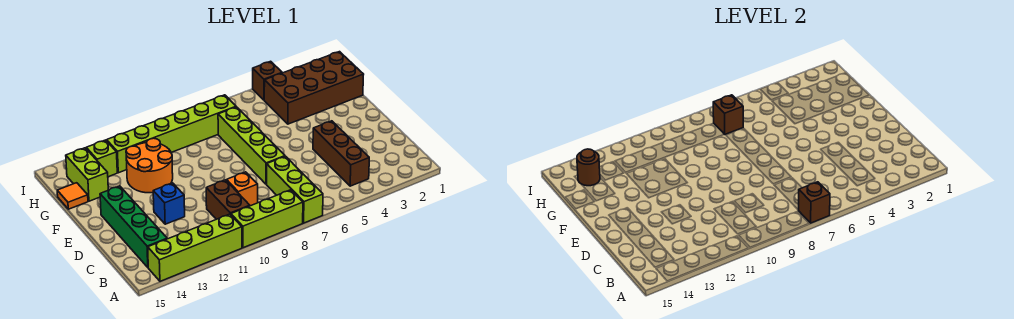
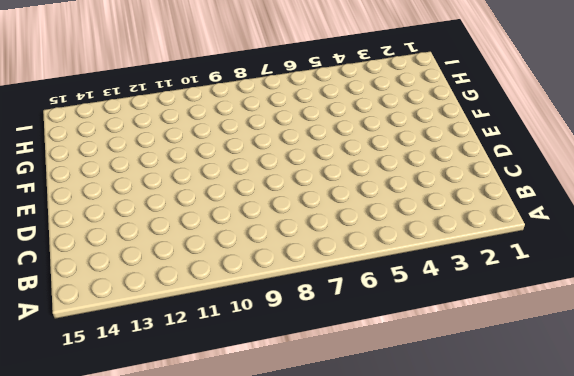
none -> lime brick A7:C7 level 1
none -> lime brick A8:A10 level 1
none -> lime brick A11:A14 level 1

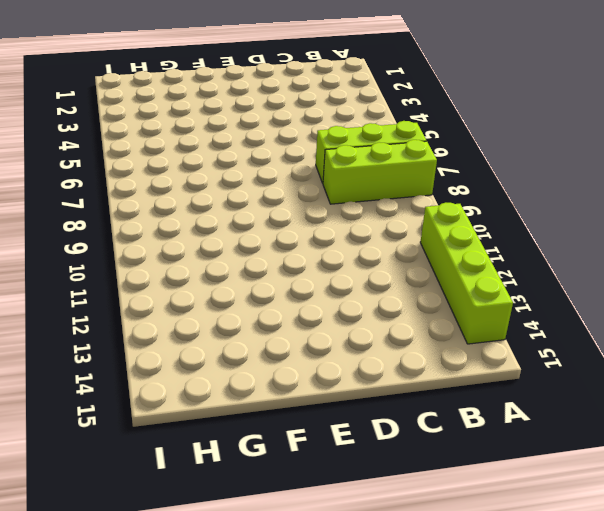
lime brick A8:C8 level 1 -> lime brick A8:A10 level 1
none -> brown brick B4:D4 level 1
none -> brown brick B10:C10 level 1
none -> green brick B14:E14 level 1

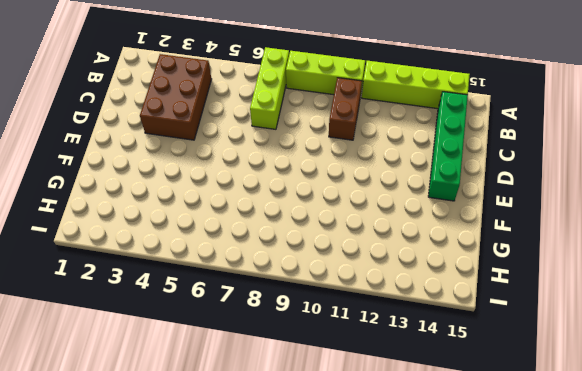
brown brick B3:D4 level 1 -> brown brick B4:D4 level 1
none -> orange brick C9 level 1
none -> lime brick D7:G7 level 1
none -> blue brick D12 level 1

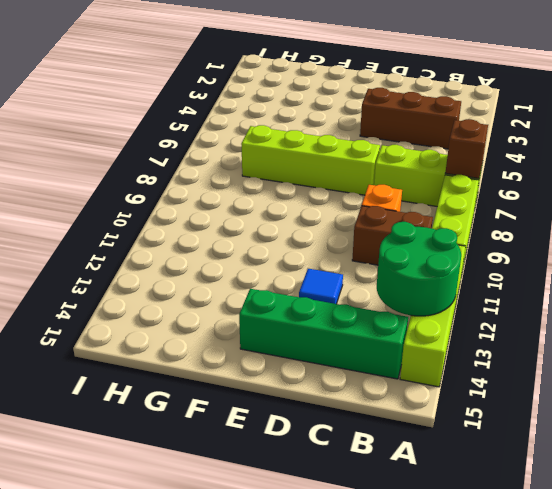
green round brick A12:B13 level 2 -> none
blue tile D12 level 1 -> blue brick D12 level 1
none -> orange round brick F11:G12 level 1
none -> brown brick G1:H4 level 1
none -> lime brick G14:H14 level 1

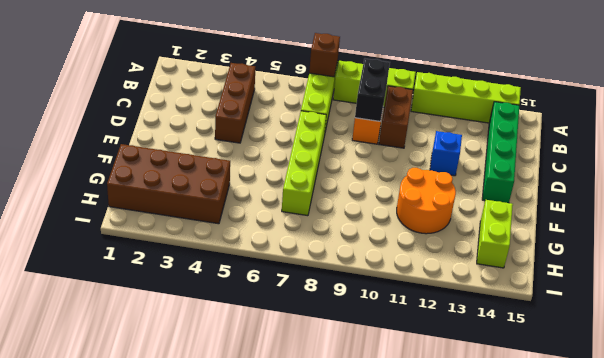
black brick B9:C9 level 2 -> none
none -> orange tile G15 level 1
none -> lime brick H7:H12 level 1
none -> lime brick H13 level 1

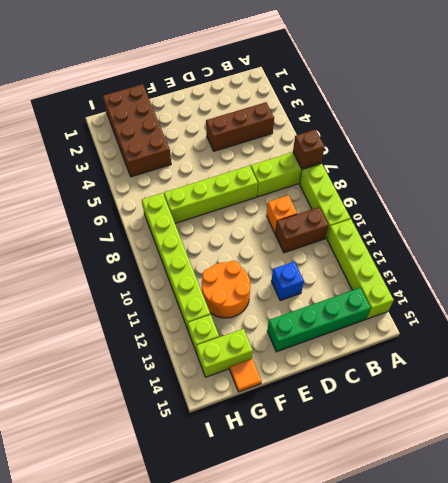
none -> brown brick I4 level 1
none -> brown brick H7 level 2
none -> brown round brick H14 level 2

